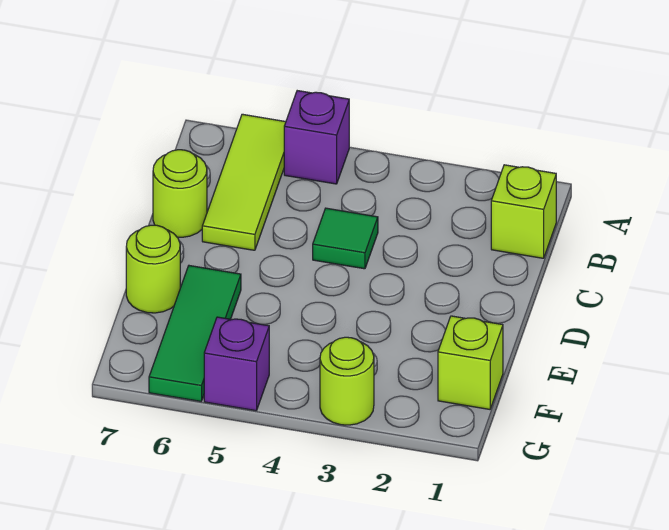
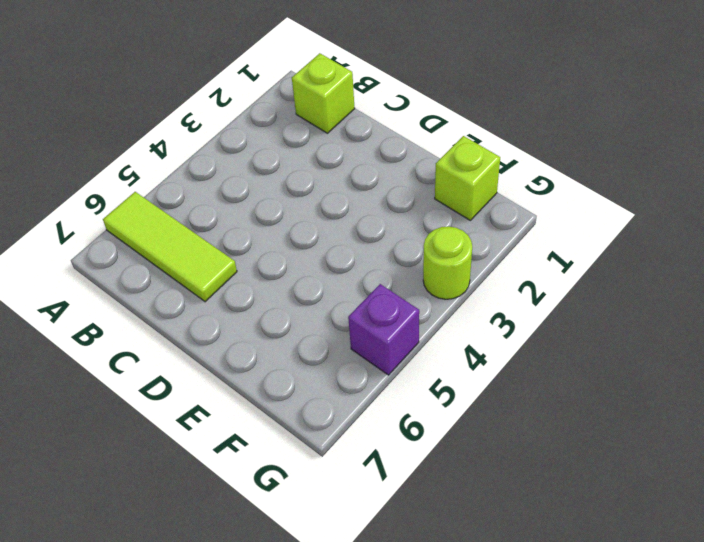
none -> purple brick A5 level 1
none -> green tile C4 level 1

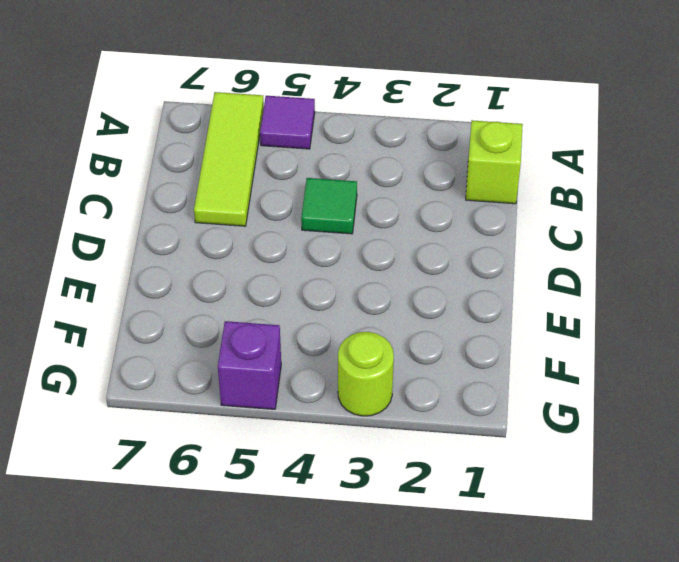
purple tile A5 level 1 -> purple brick A5 level 1
none -> lime round brick C7 level 1
none -> green tile E6:G6 level 1

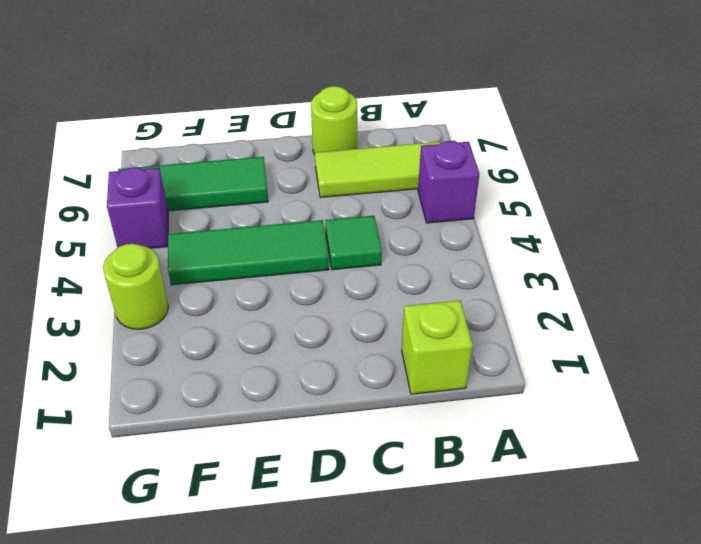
green tile D4:F4 level 1 -> none
none -> lime round brick E7 level 1
none -> lime brick F1 level 1

